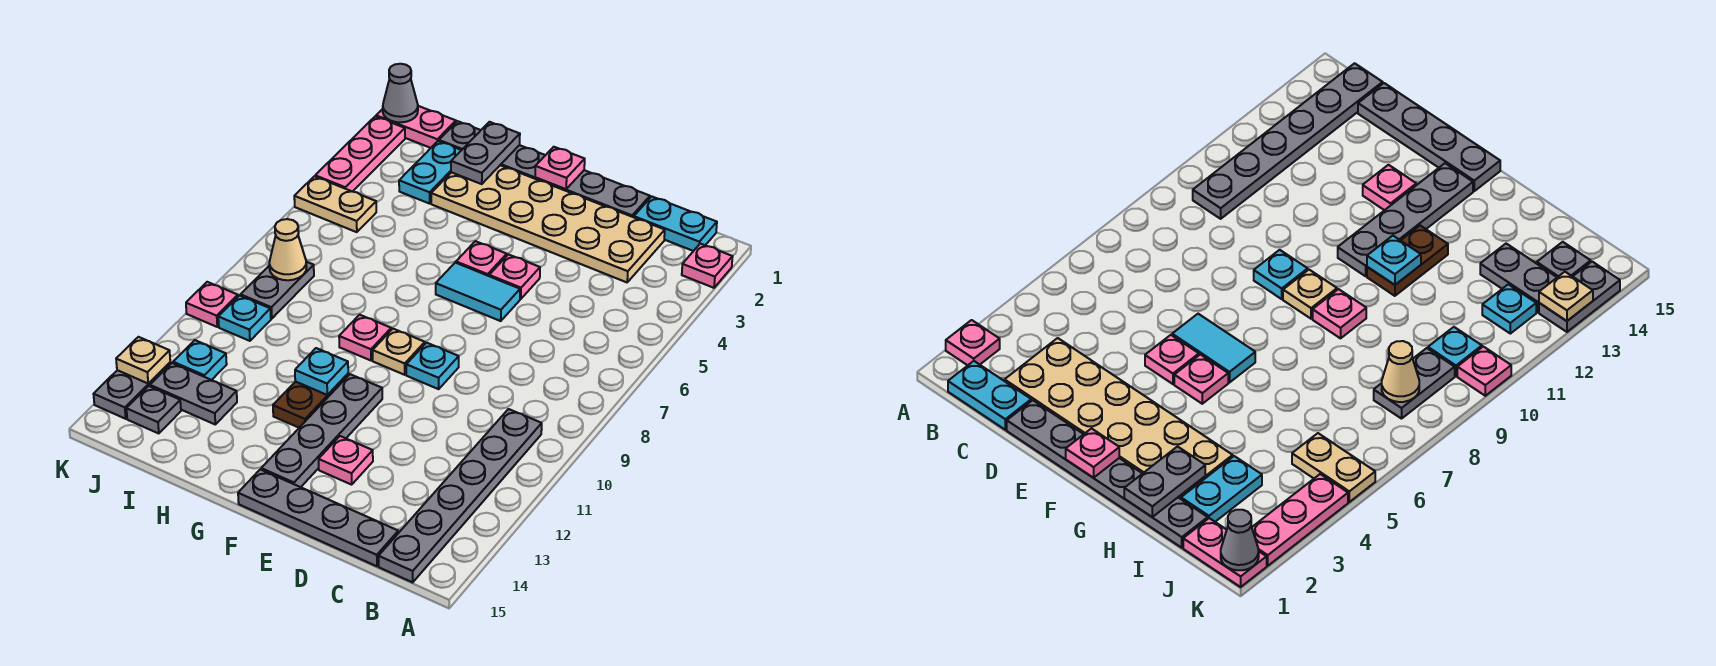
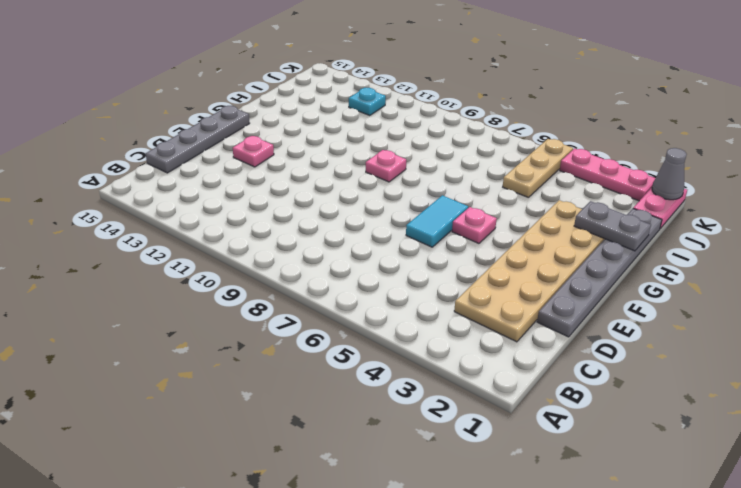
tan plate I5:K5 level 1 -> tan plate J5:K5 level 1
none -> pink plate A2 level 1
none -> cyan plate B1:C1 level 1
none -> grey plate B10:B15 level 1
none -> pink plate E5 level 1

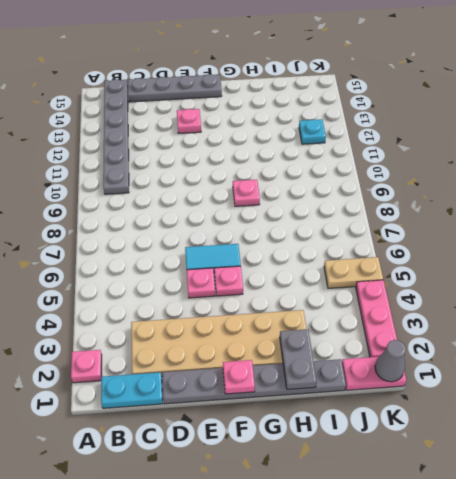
none -> cyan plate E9 level 1
none -> tan plate F9 level 1
none -> grey plate F11:F14 level 1
none -> brown plate G11:G12 level 1

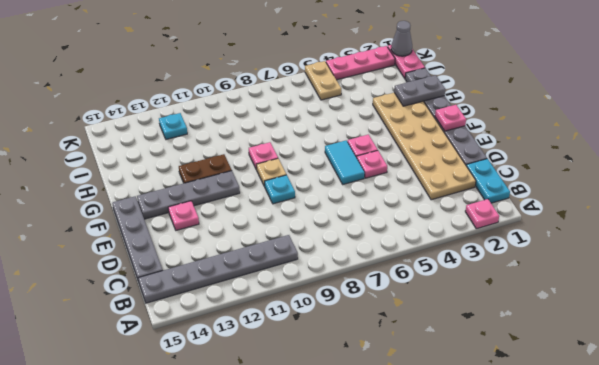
none -> cyan plate I2:I3 level 1
none -> grey plate I13:J13 level 1
none -> grey plate J8:J9 level 1
none -> cyan plate J10 level 1

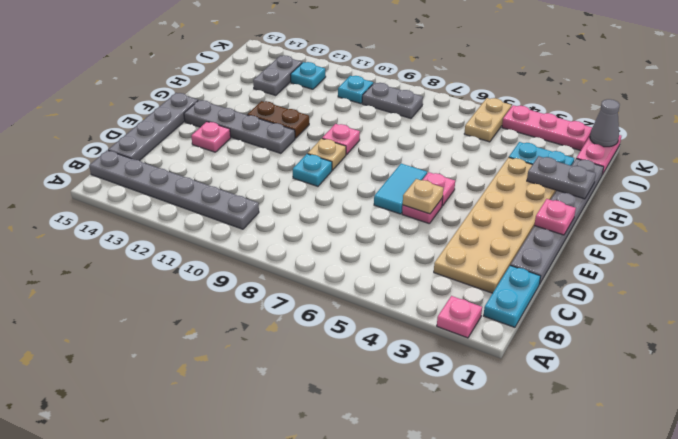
tan plate E5 level 2 -> tan plate K13 level 2
none -> grey plate J14 level 1
none -> pink plate K10 level 1
none -> grey plate K13:K14 level 1
none -> cyan plate G11 level 2

